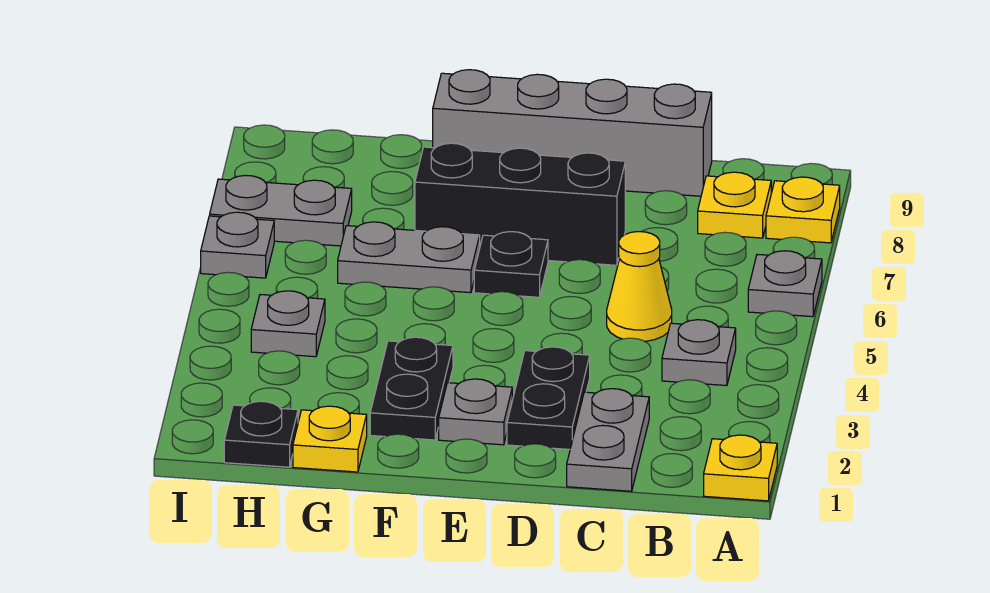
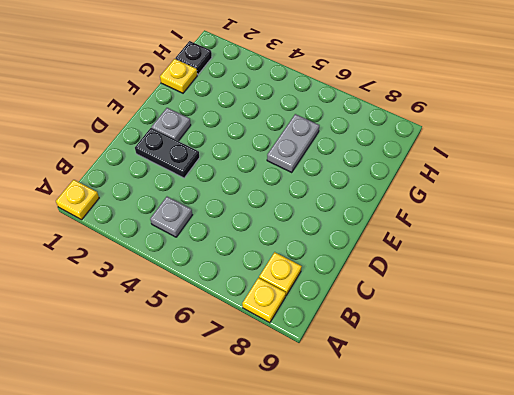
none -> grey plate A6 level 1
none -> grey plate C1:C2 level 1
none -> yellow cone C5 level 1

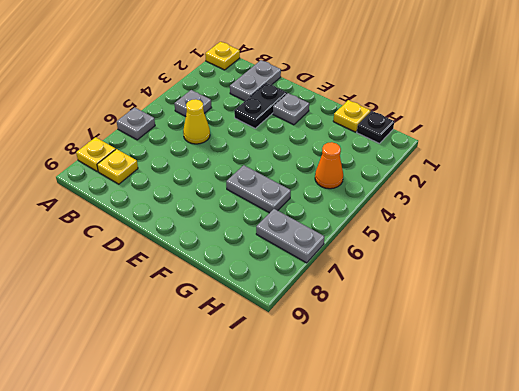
orange cone H4 level 1 -> grey plate H4 level 1
none -> grey brick C9:F9 level 1
none -> black brick D7:F7 level 1
none -> black plate E6 level 1

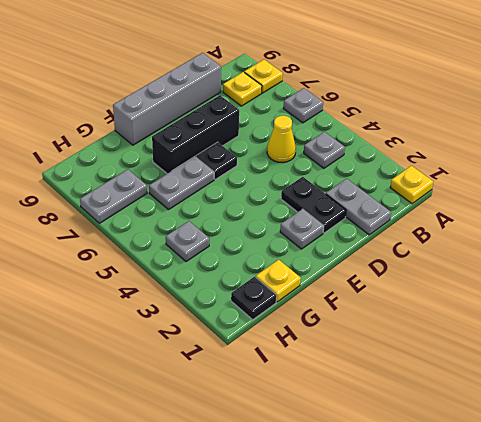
none -> black plate F2:F3 level 1
none -> grey plate I6 level 1

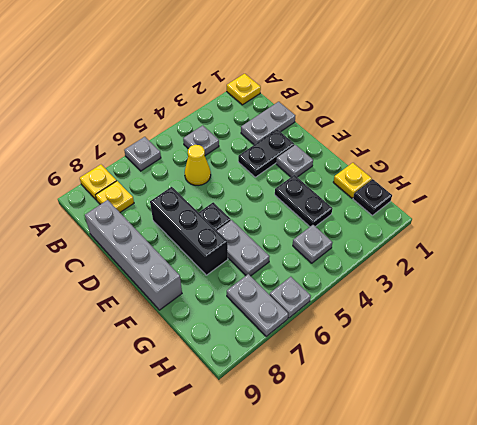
black plate F3:G3 level 1 -> black plate F2:F3 level 1

